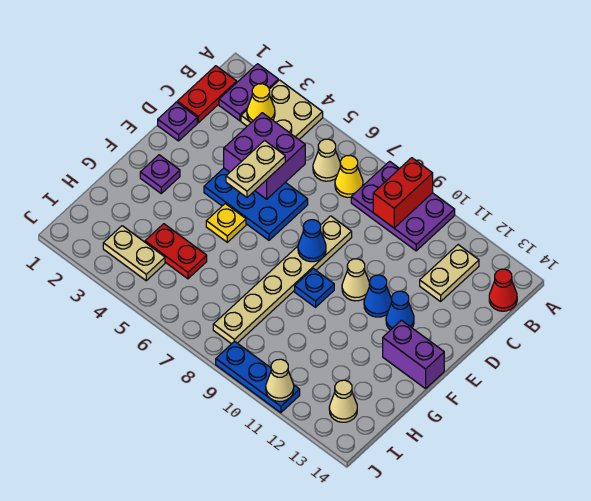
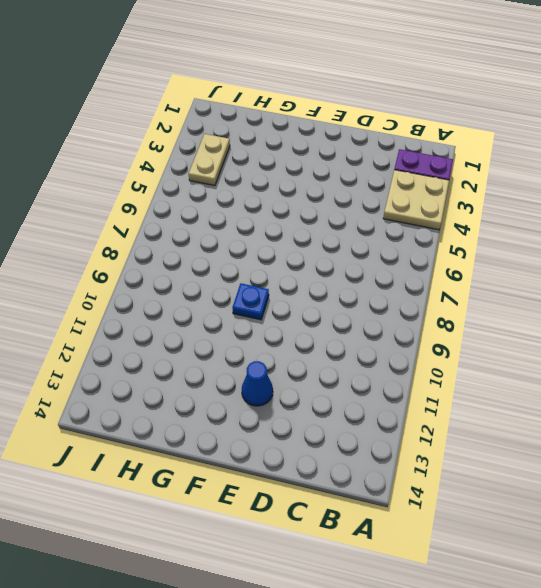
none -> purple plate A8:B10 level 1
none -> red plate B1:C1 level 1
none -> tan cone B6 level 1

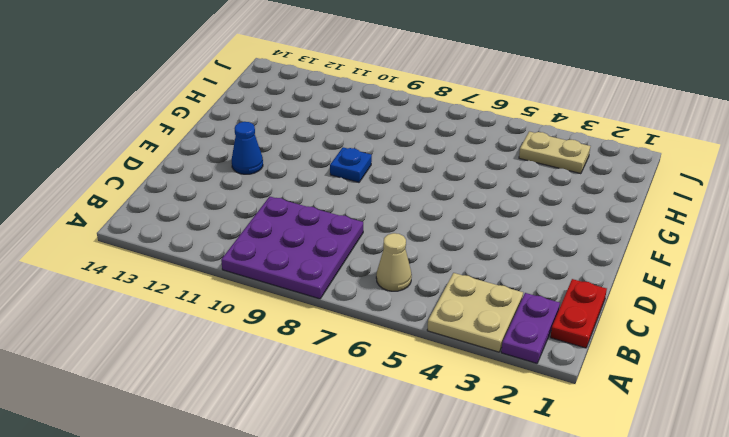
purple plate A8:C10 level 1 -> purple plate A8:B10 level 1
none -> yellow cone B7 level 1
none -> tan plate B12:C12 level 1
none -> red cone B14 level 1

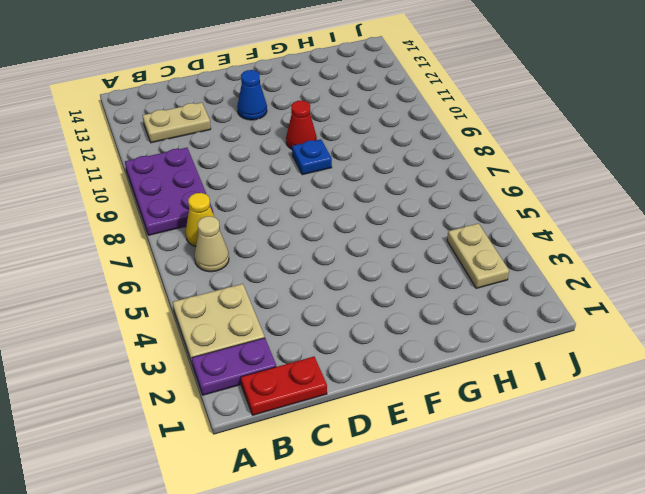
red cone F10 level 1 -> red cone B14 level 1
none -> purple plate D1 level 1
none -> blue plate D4:E6 level 1
none -> tan plate D8:I8 level 1

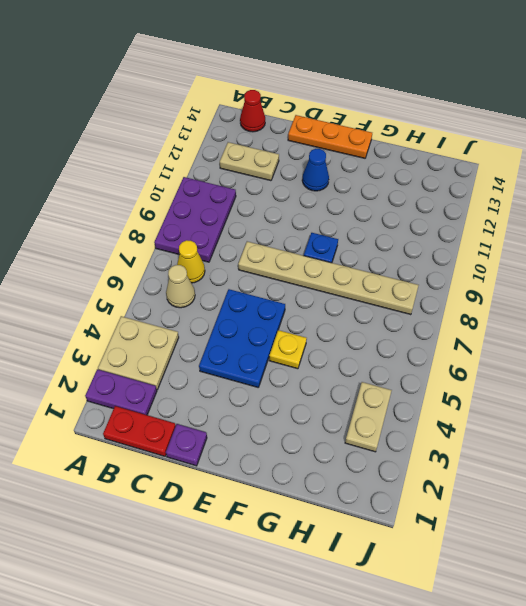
orange plate D14:F14 level 1 -> purple brick F13:F14 level 1
none -> tan cone E10 level 1
none -> blue cone E11 level 1
none -> purple plate F2 level 1

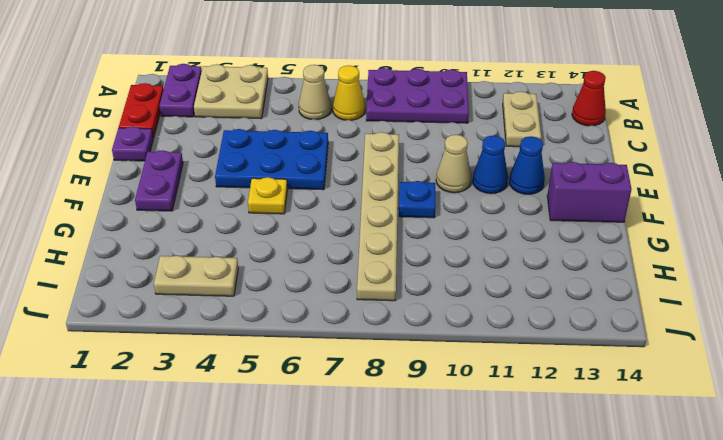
purple plate E2:F2 level 1 -> purple plate F2 level 1
none -> red plate H4:H5 level 1
none -> tan cone I13 level 1
none -> blue plate J9:J11 level 1

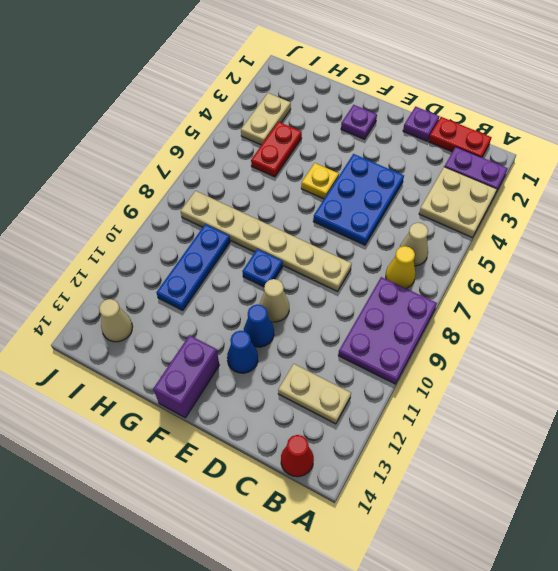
blue plate H9:H11 level 1 -> blue plate J9:J11 level 1
none -> red brick A9:B9 level 2
none -> yellow cone B3 level 2
none -> purple brick C4:D5 level 2

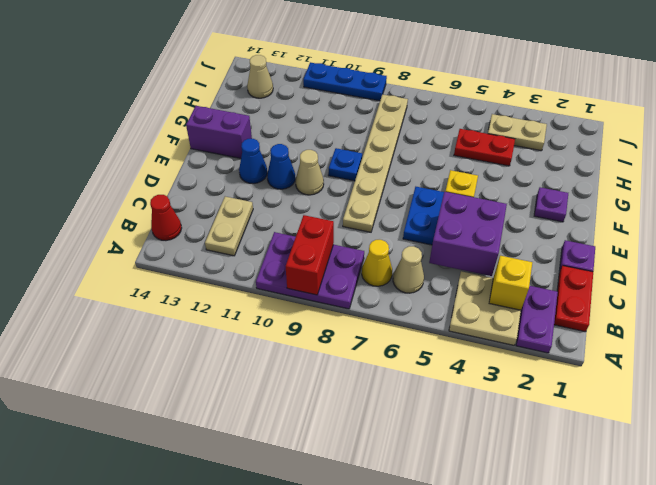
yellow brick B3 level 2 -> yellow cone B3 level 2
none -> blue cone E8 level 2
none -> tan cone J11 level 2
none -> tan plate D5:E5 level 3

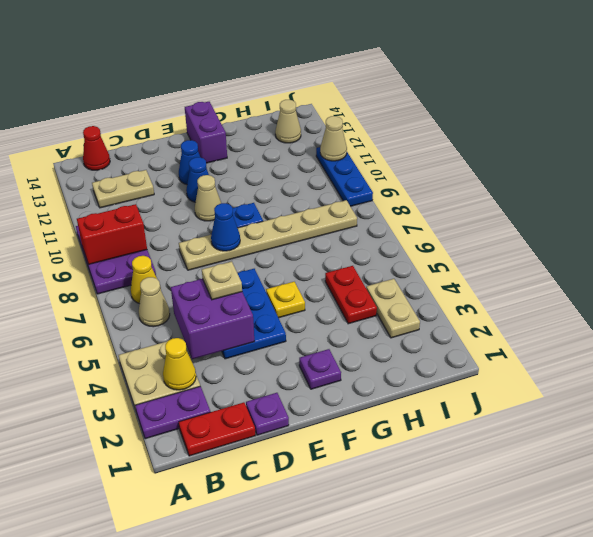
tan plate D5 level 3 -> tan plate D5:E5 level 3

